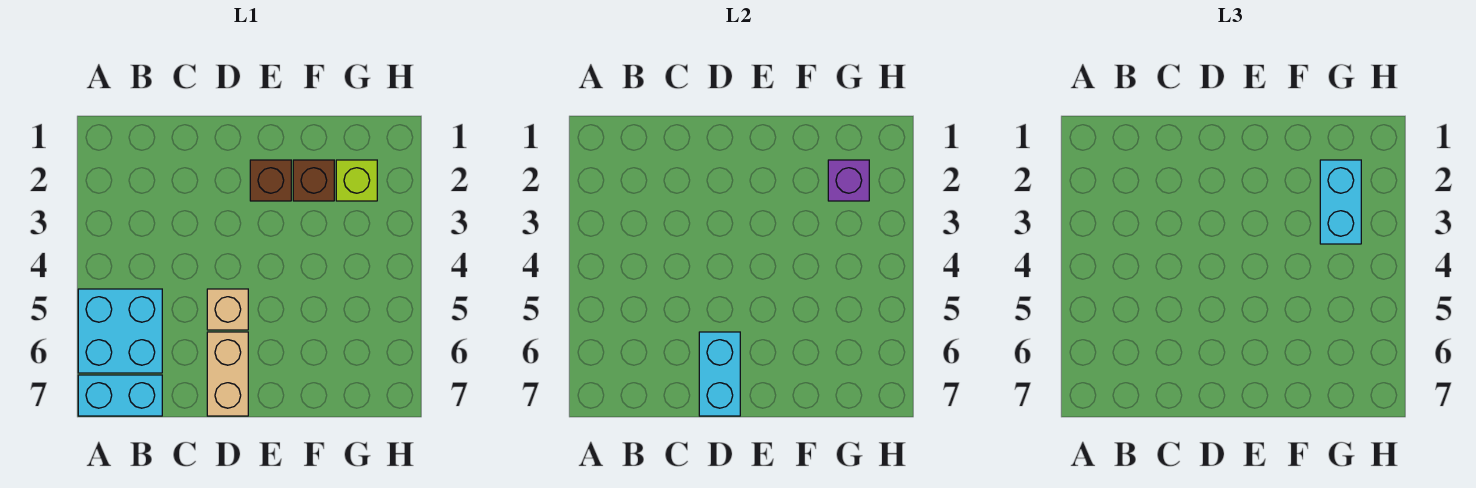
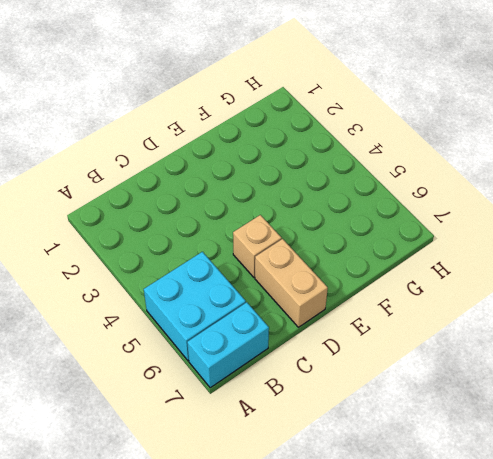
none -> brown brick E2 level 1
none -> brown brick F2 level 1

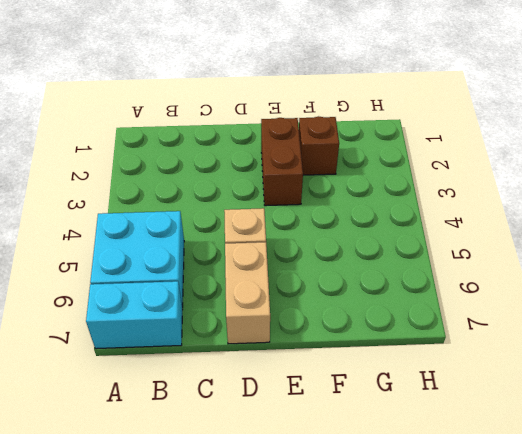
brown brick E2:E3 level 1 -> brown brick E2 level 1
none -> lime brick G2 level 1
none -> cyan brick D6:D7 level 2

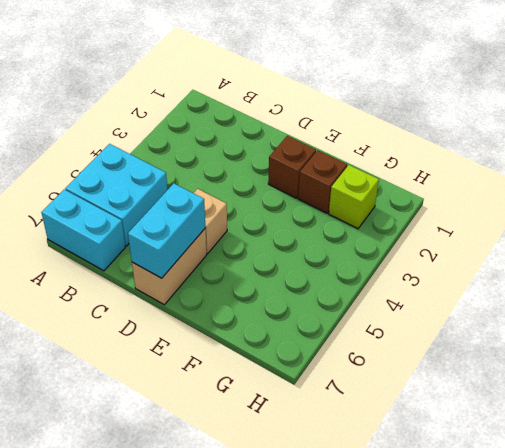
none -> purple brick G2 level 2
none -> cyan brick G2:G3 level 3

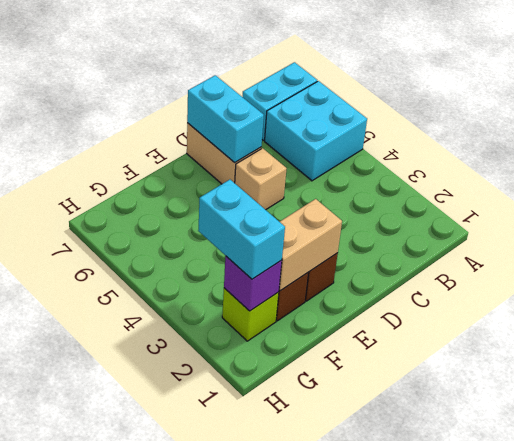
tan brick E2:F2 level 2 -> none

